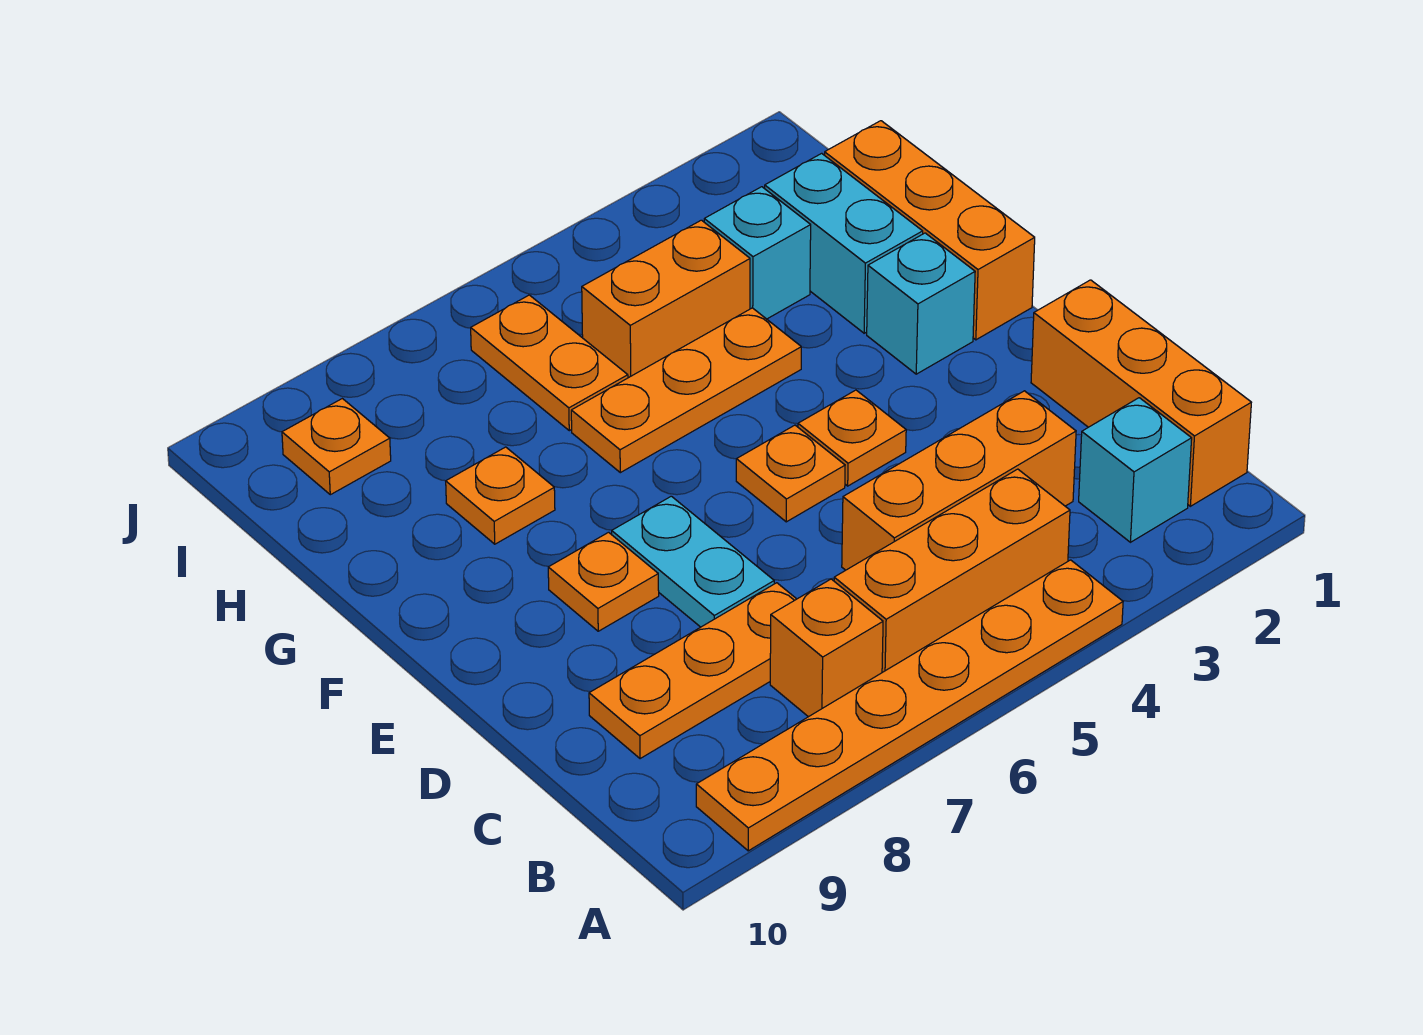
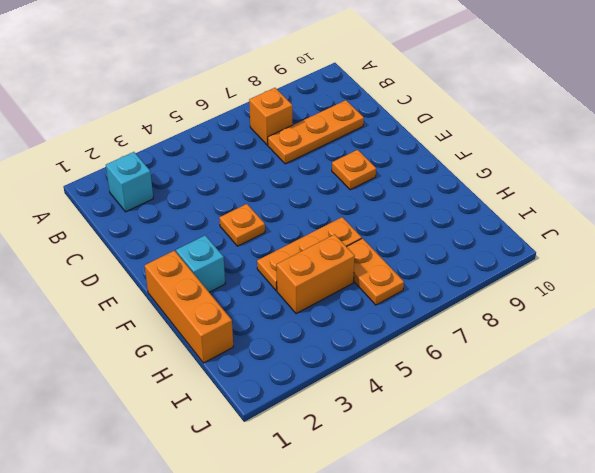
none -> orange plate A4:A9 level 1
none -> orange brick B1:D1 level 1
none -> orange brick B4:B6 level 1

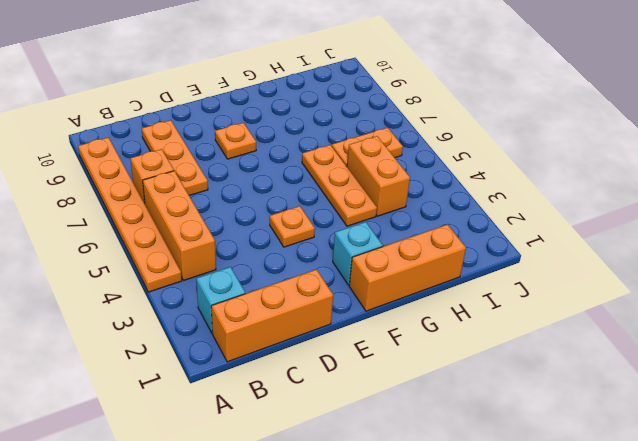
none -> orange brick C3:C5 level 1
none -> cyan plate D7:E7 level 1
none -> orange plate E5 level 1

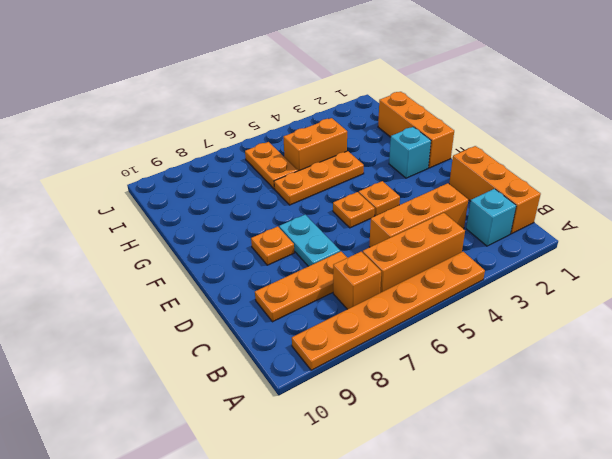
none -> cyan brick G2:H2 level 1
none -> orange plate G8 level 1
none -> cyan brick H3 level 1

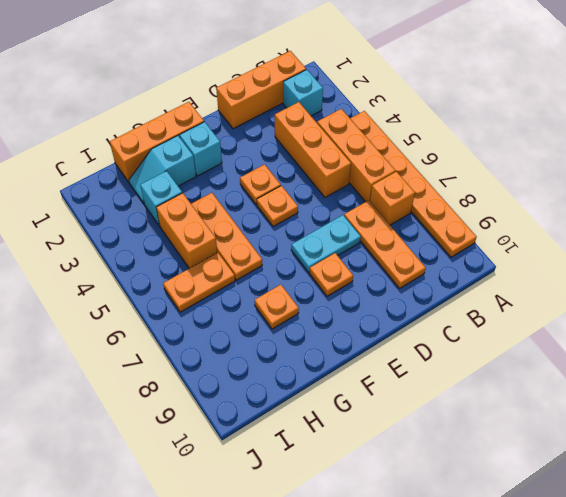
cyan slope G2:H2 level 1 top G -> cyan brick G2:H2 level 1
none -> orange plate I9 level 1

